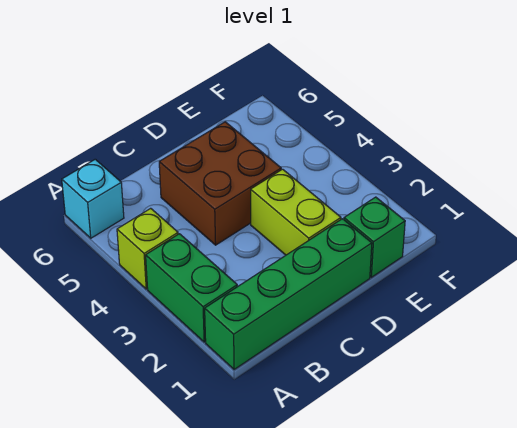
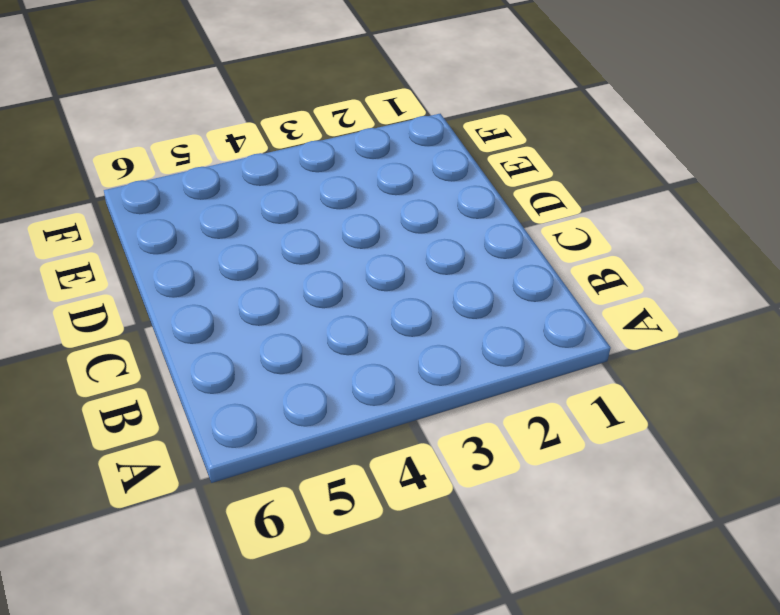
none -> green brick A1:D1 level 1
none -> green brick A2:A3 level 1

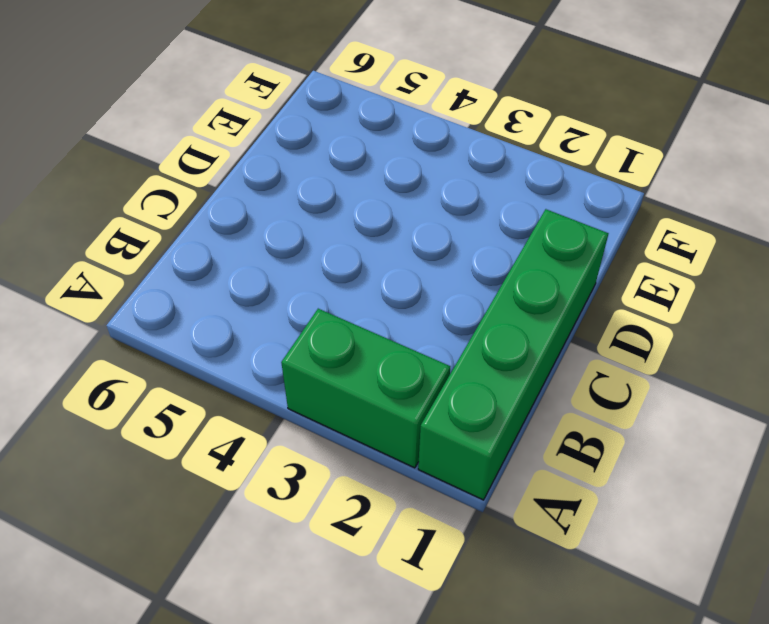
none -> lime brick A4 level 1
none -> cyan brick A6 level 1

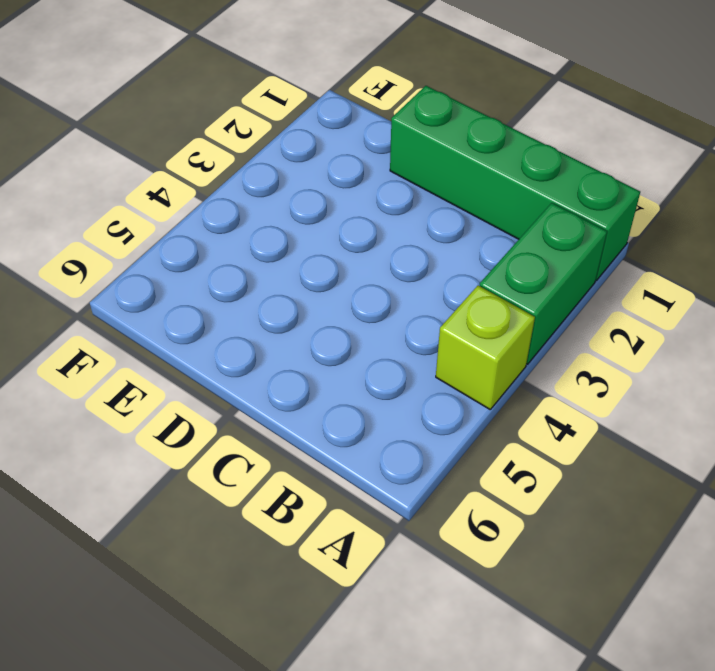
none -> cyan brick A6 level 1
none -> brown brick C4:D5 level 1

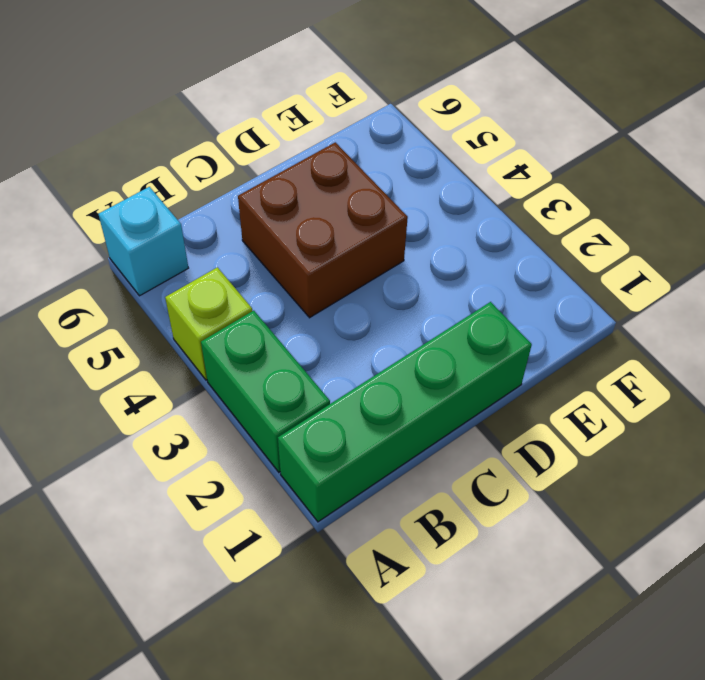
none -> lime brick D2:D3 level 1
none -> green brick E1 level 1

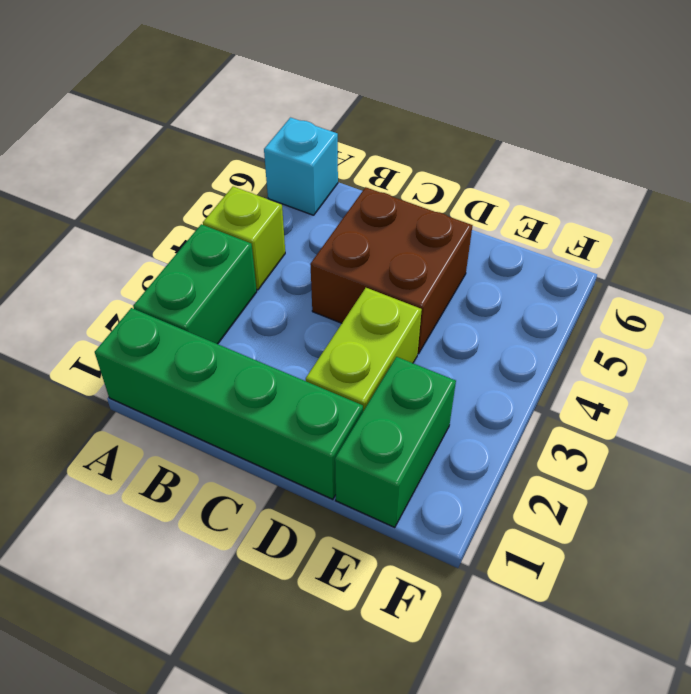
green brick E1:E2 level 1 -> green brick E1 level 1

